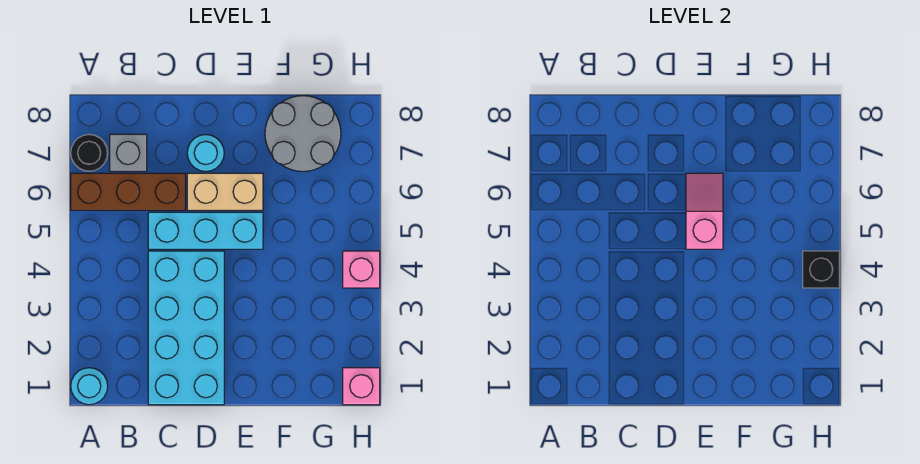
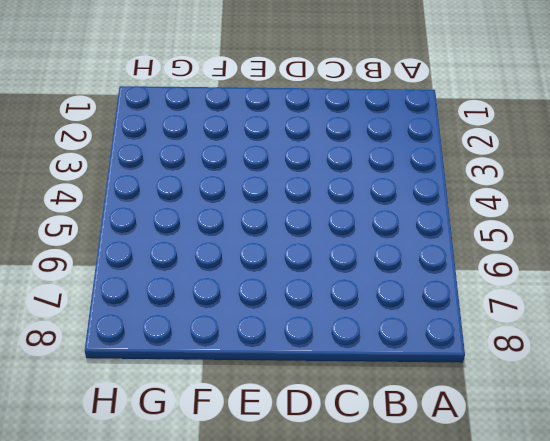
none -> cyan round brick A1 level 1
none -> brown brick A6:C6 level 1
none -> black round brick A7 level 1

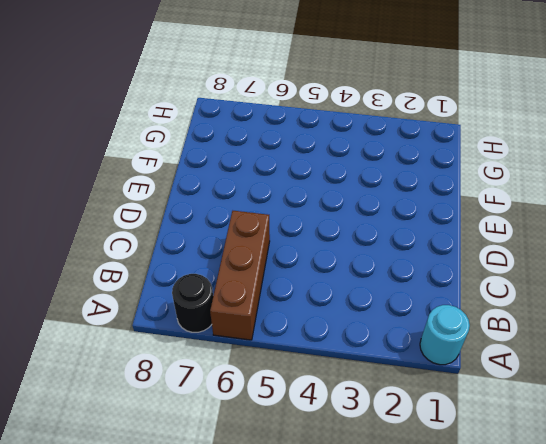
none -> grey brick B7 level 1
none -> cyan brick C1:D4 level 1
none -> cyan brick C5:E5 level 1

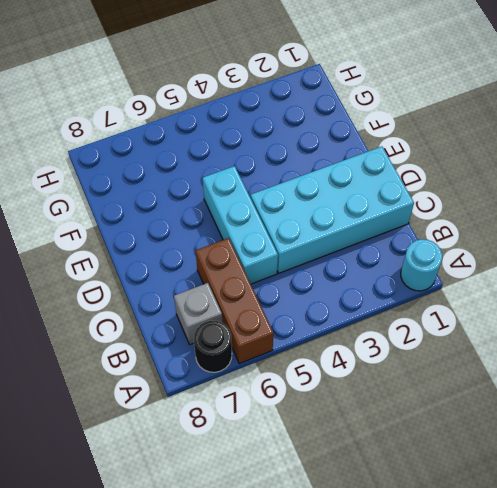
none -> tan brick D6:E6 level 1
none -> cyan round brick D7 level 1
none -> grey round brick F7:G8 level 1

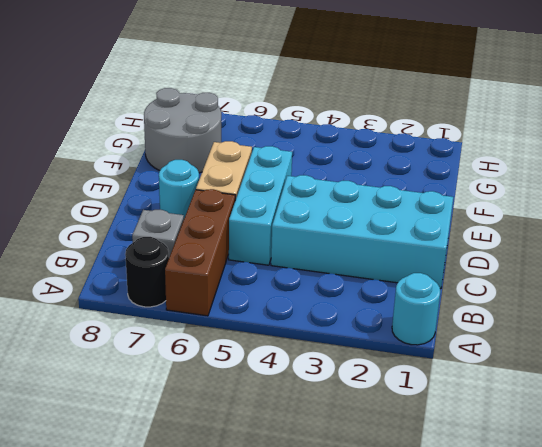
none -> pink brick H1 level 1
none -> pink brick H4 level 1
none -> pink slope E5:E6 level 2 top 5

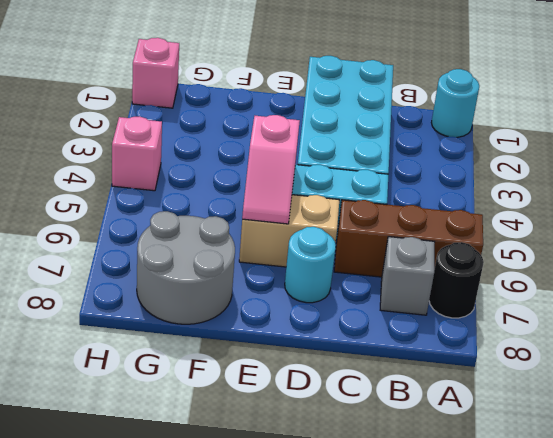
none -> black brick H4 level 2

